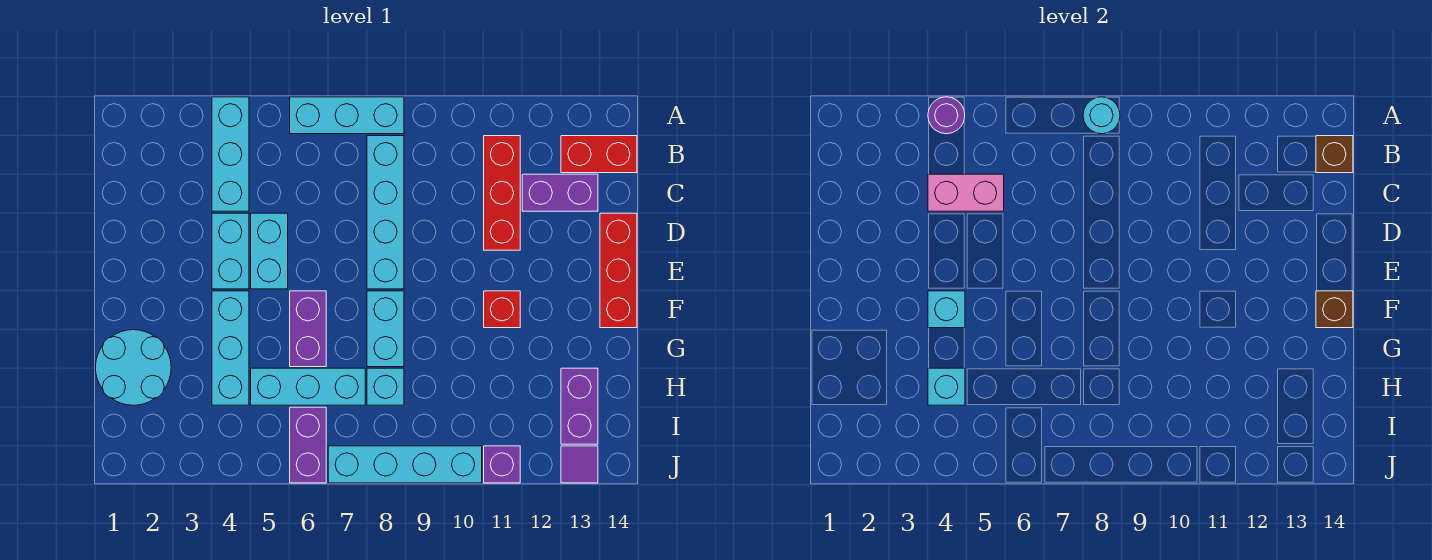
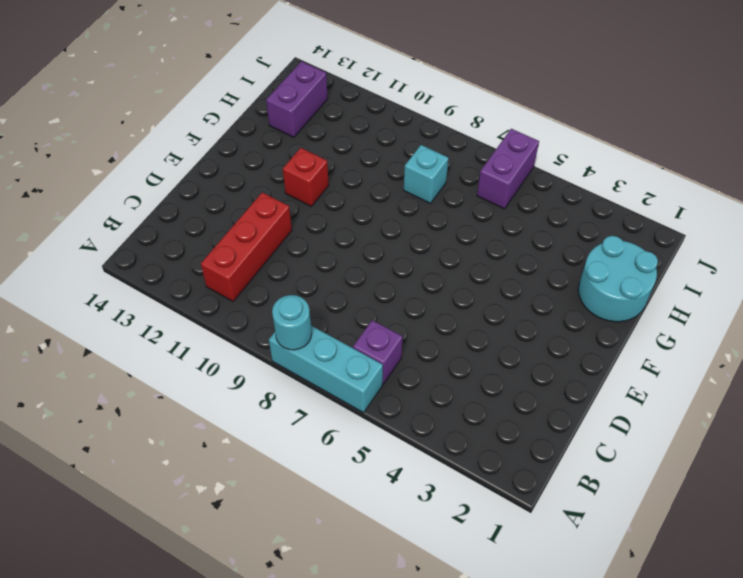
purple brick B6 level 1 -> purple brick J11 level 1
none -> cyan brick A4:C4 level 1
none -> cyan brick B8:E8 level 1
none -> red brick B13:B14 level 1

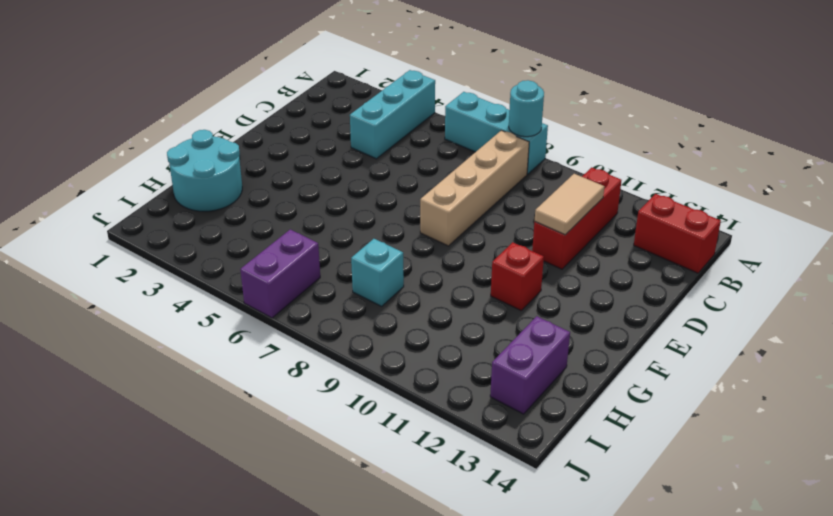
tan brick B8:E8 level 1 -> cyan brick B8:E8 level 1
tan tile C11:D11 level 2 -> none
none -> purple brick C12:C13 level 1
none -> cyan brick D4:E4 level 1
none -> cyan brick D5:E5 level 1

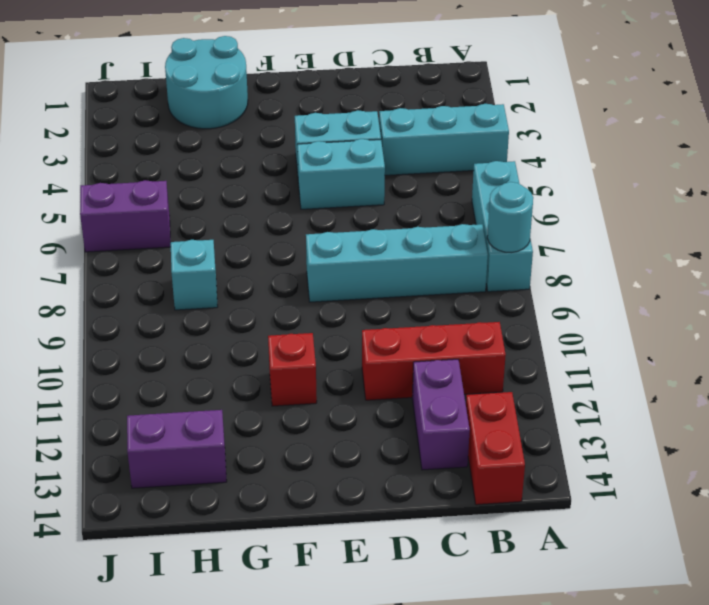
none -> red brick D14:F14 level 1
none -> cyan brick F4:H4 level 1
none -> purple brick F6:G6 level 1

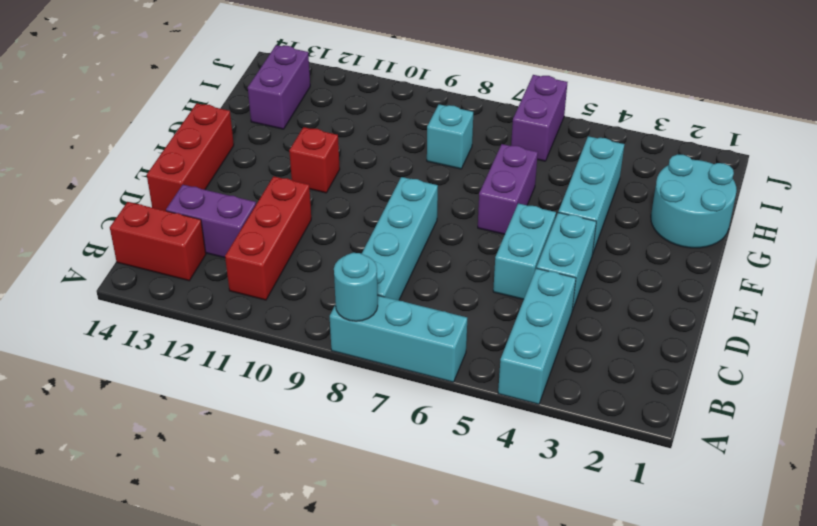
none -> cyan brick F8:G8 level 1
none -> cyan brick H5:H7 level 1
none -> cyan brick J7:J10 level 1

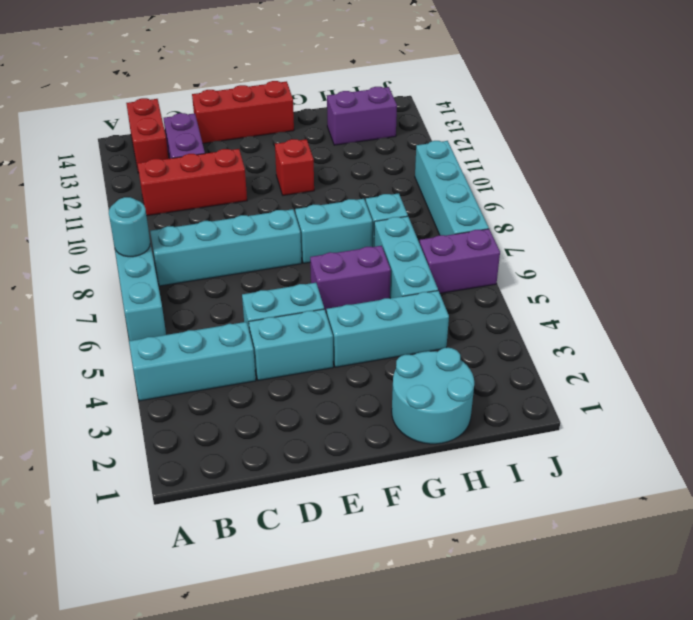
none -> purple brick J11 level 1
none -> purple tile J13 level 1
none -> purple round brick A4 level 2

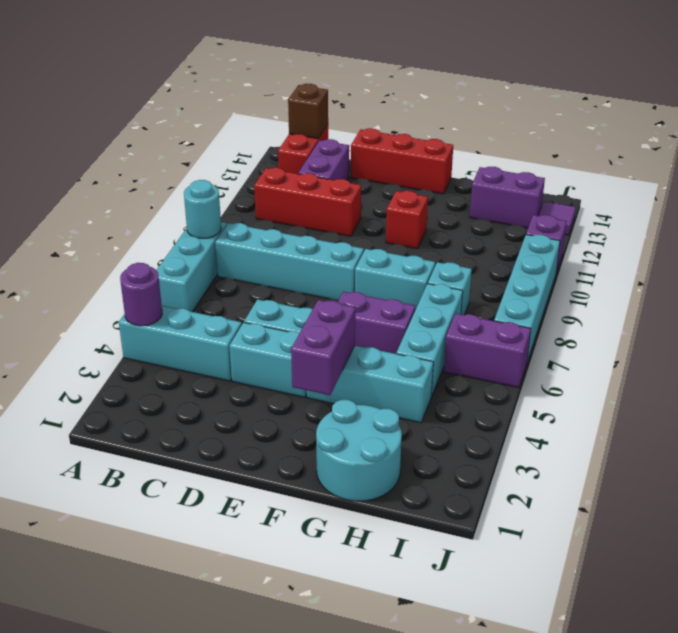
purple brick F3:F4 level 2 -> cyan brick F4 level 2
none -> pink brick C4:C5 level 2
none -> brown brick F14 level 2
none -> cyan brick H4 level 2

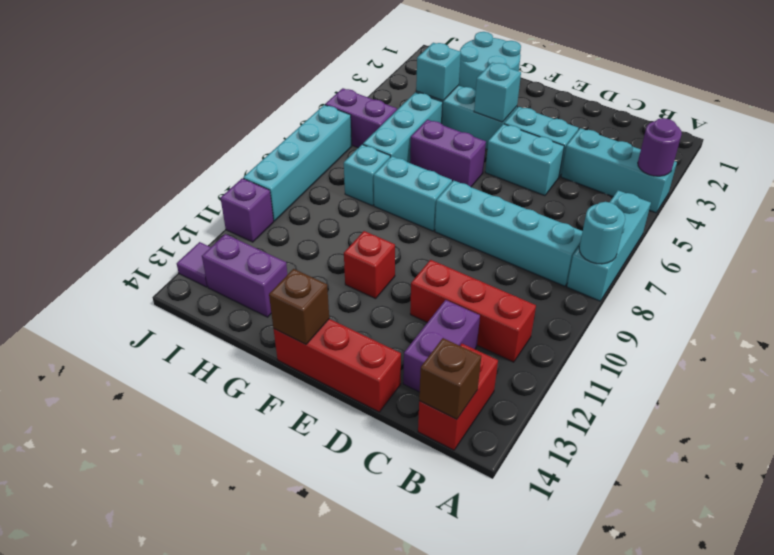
none -> pink brick C4:C5 level 2

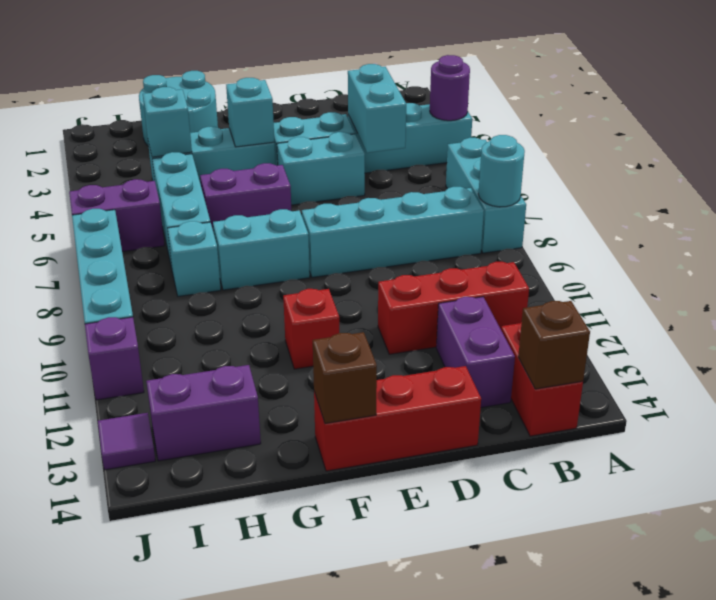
cyan brick C4:C5 level 2 -> pink brick C4:C5 level 2

